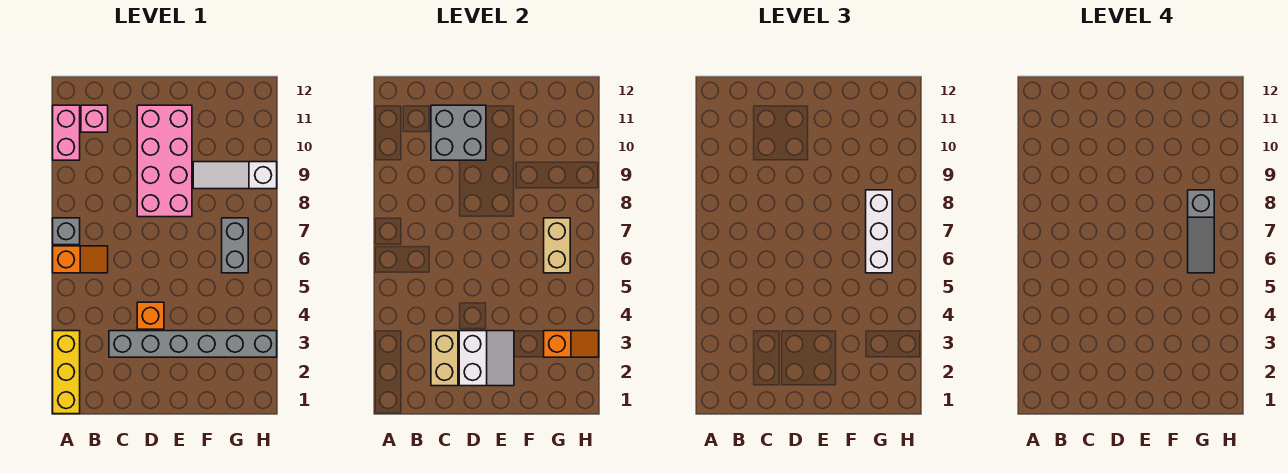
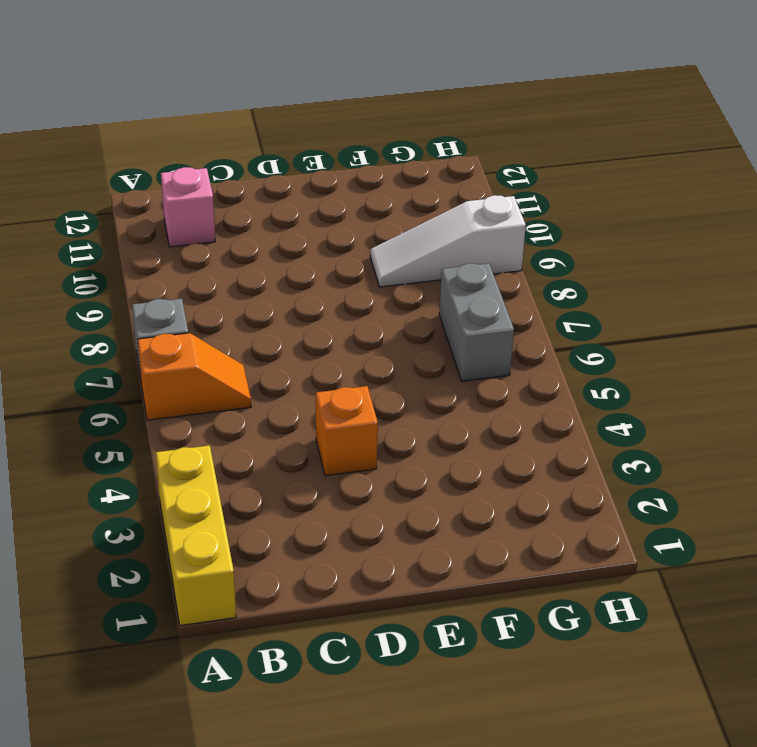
none -> pink brick A10:A11 level 1
none -> grey brick C3:H3 level 1
none -> pink brick D8:E11 level 1

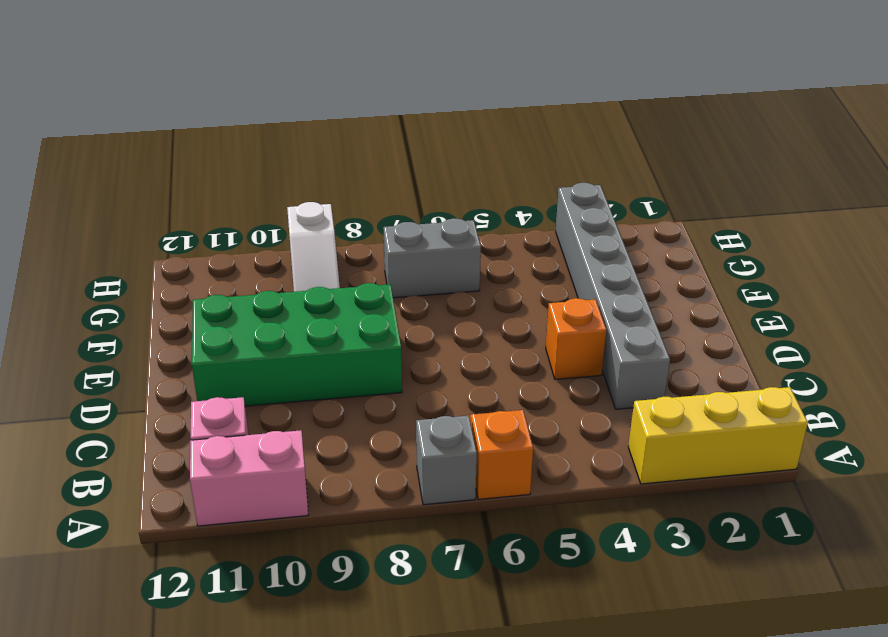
green brick D8:E11 level 1 -> pink brick D8:E11 level 1
none -> tan brick C2:C3 level 2
none -> grey brick C10:D11 level 2
none -> white slope D2:E3 level 2 top D

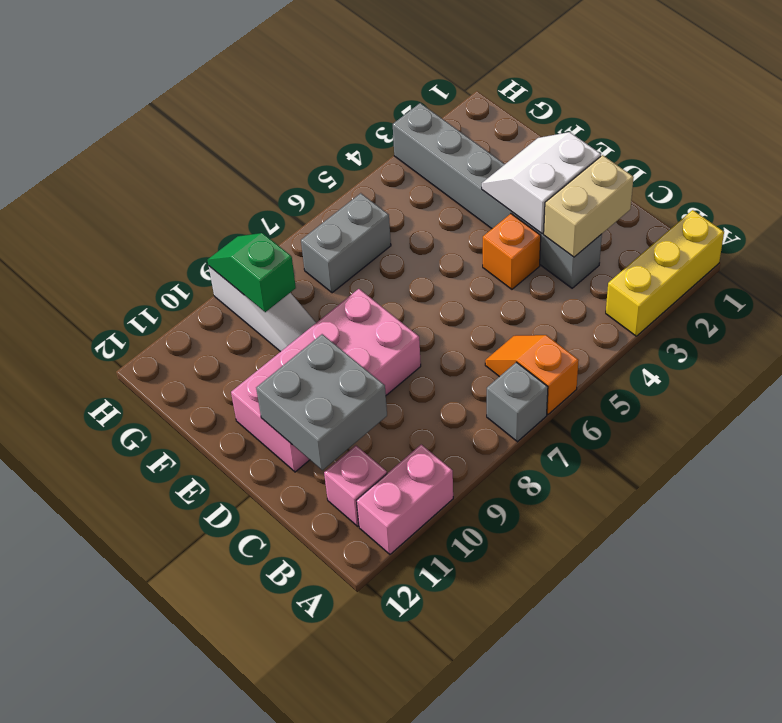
green slope G9:H9 level 2 top G -> none
none -> orange slope G3:H3 level 2 top G
none -> tan brick G6:G7 level 2
none -> white brick G6:G8 level 3

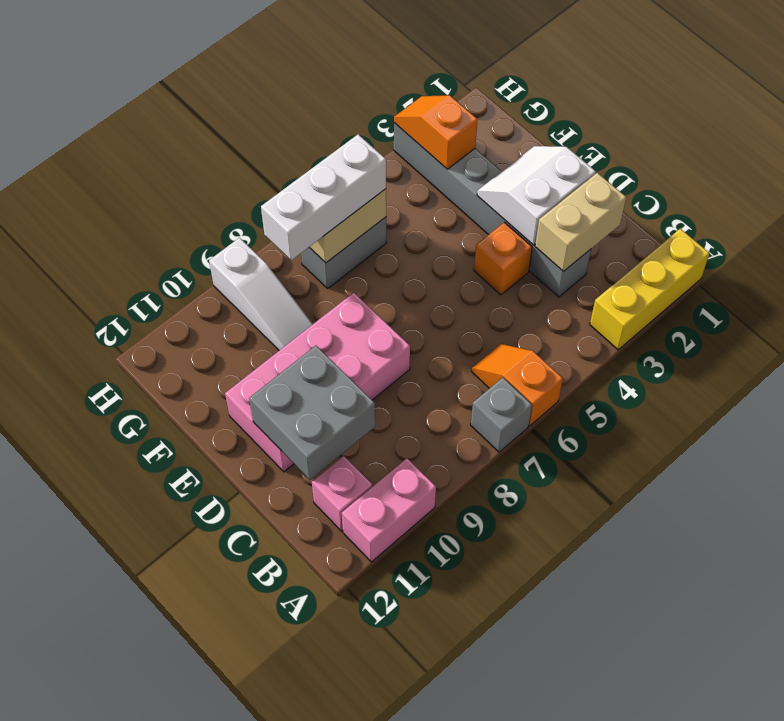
none -> grey slope G6:G8 level 4 top 8

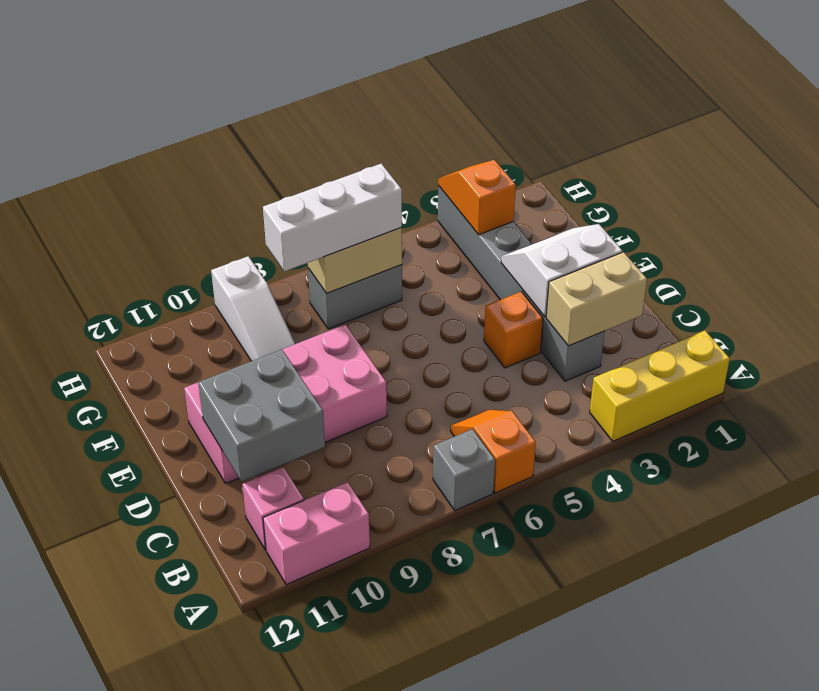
none -> grey slope G6:G8 level 4 top 8

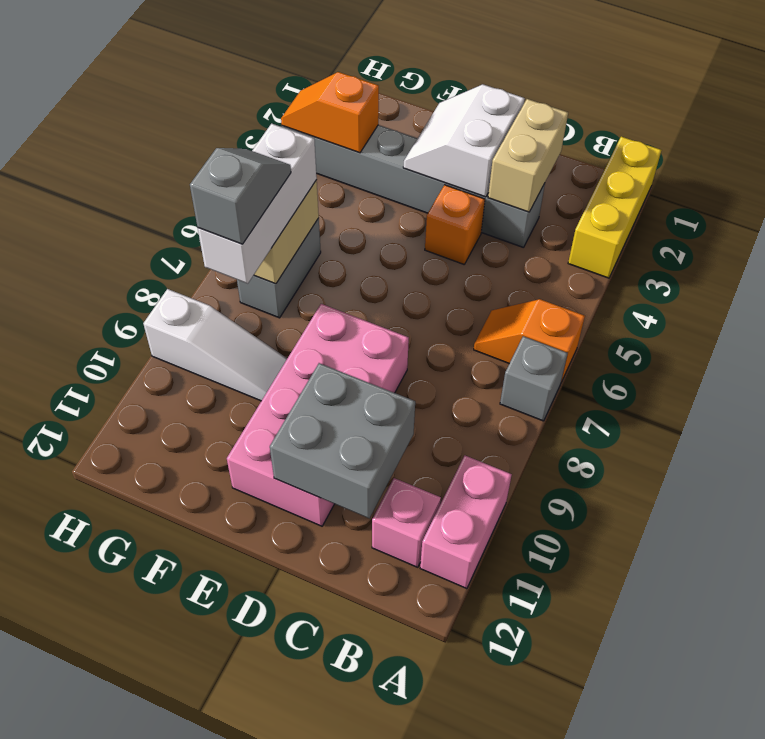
grey slope G7:G8 level 4 top 8 -> grey slope G6:G8 level 4 top 8

